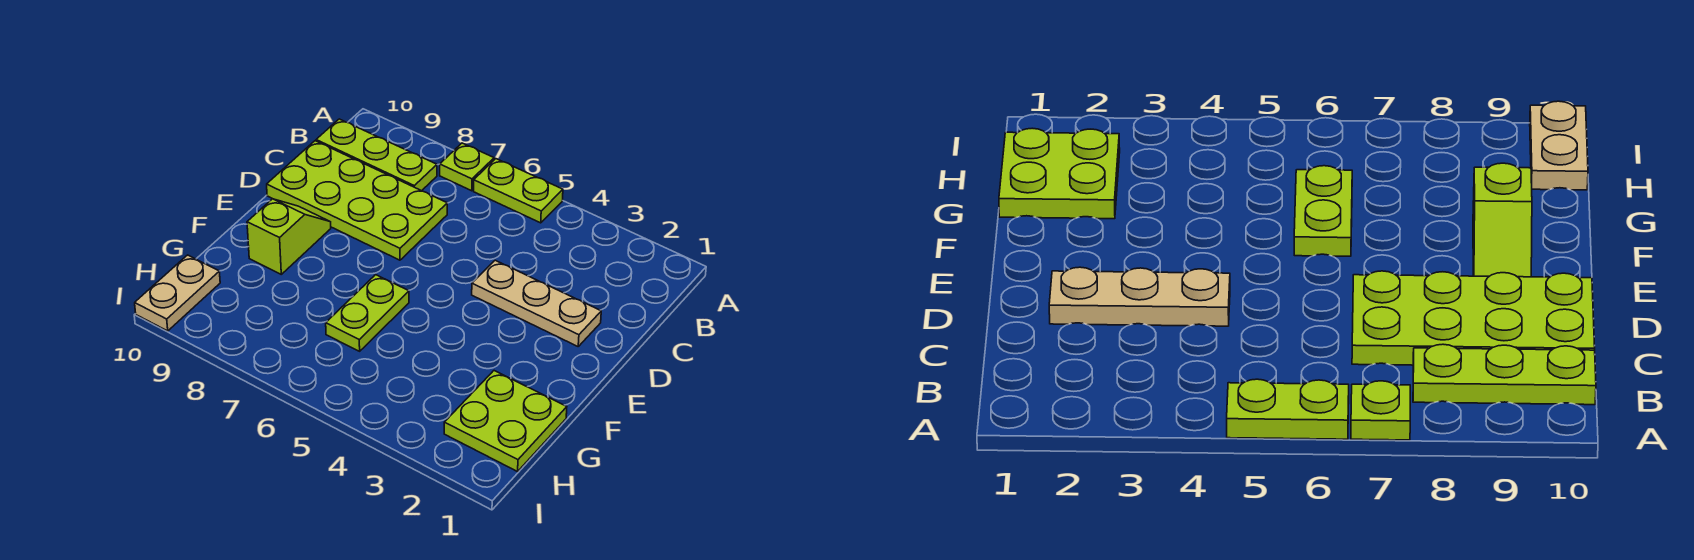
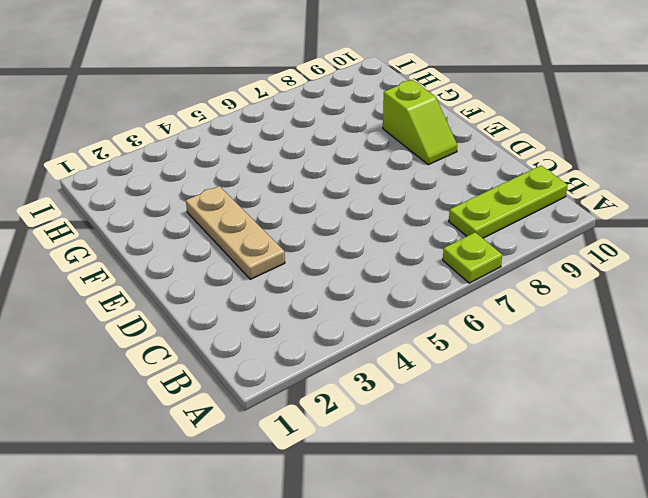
tan plate D3:F3 level 1 -> tan plate D2:D4 level 1
none -> lime plate A5:A6 level 1
none -> lime plate C7:D10 level 1

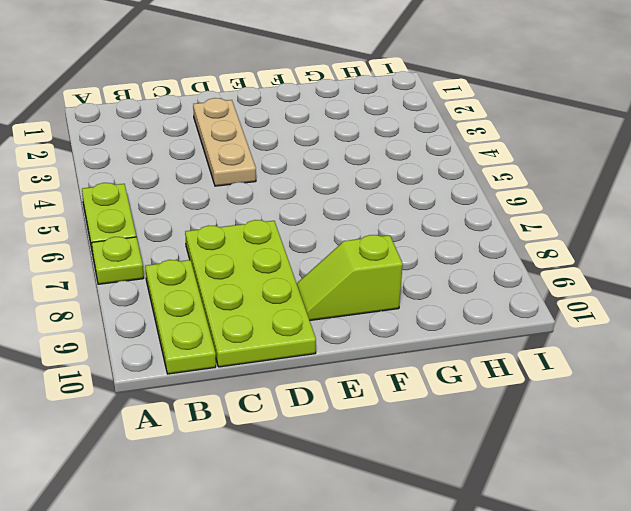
none -> lime plate F6:G6 level 1
none -> lime plate G1:H2 level 1

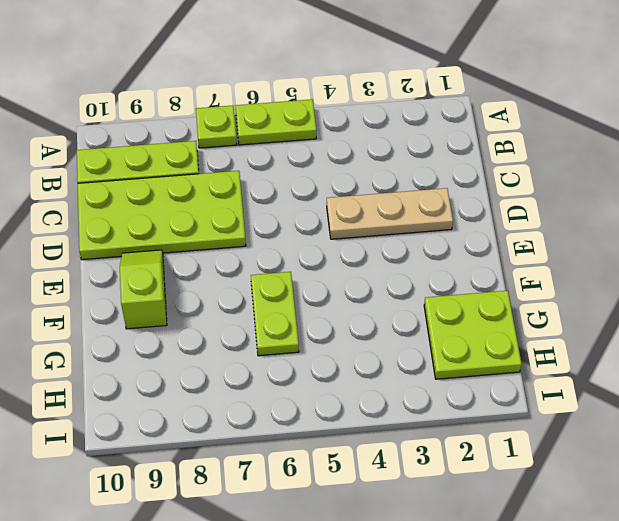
none -> tan plate H10:I10 level 1

